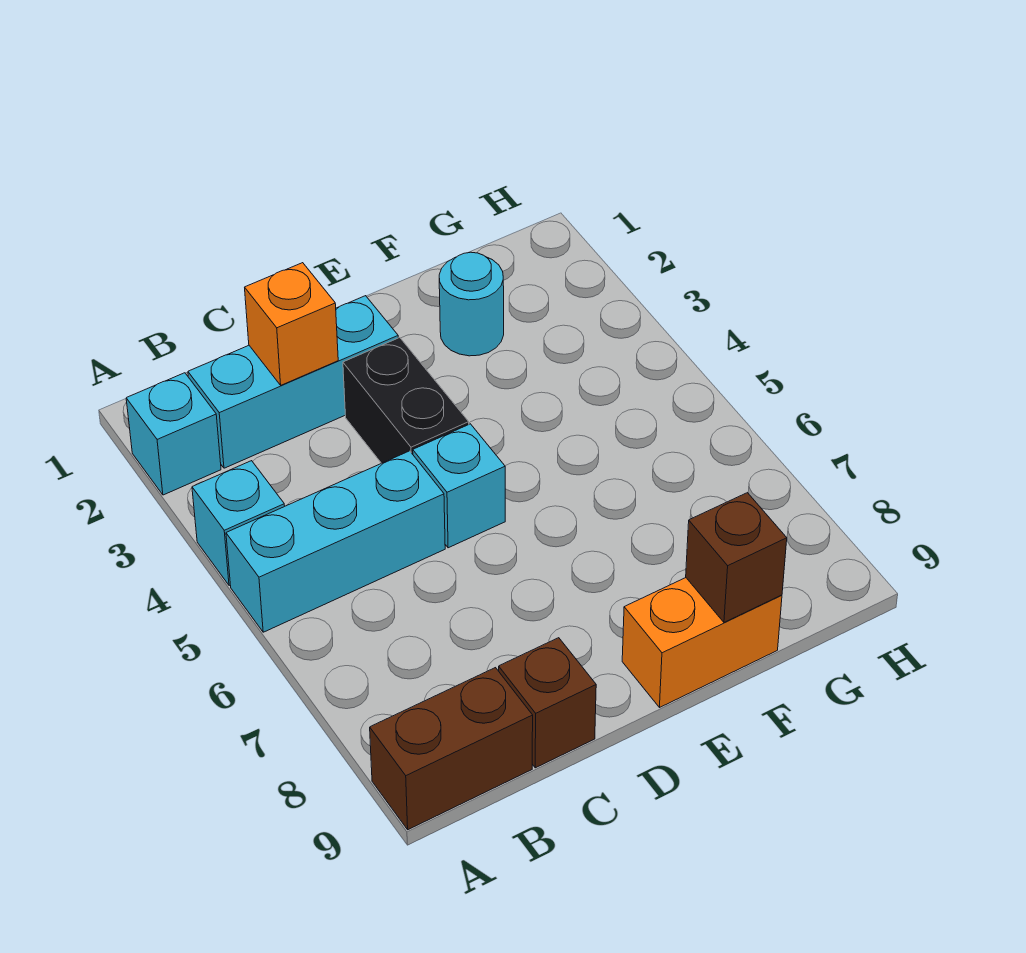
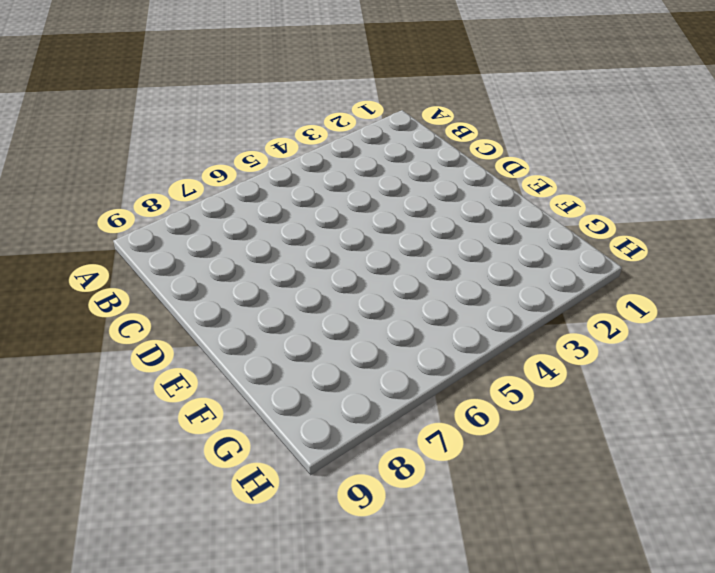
none -> cyan brick A2 level 1
none -> cyan brick A4 level 1
none -> cyan brick A5:C5 level 1

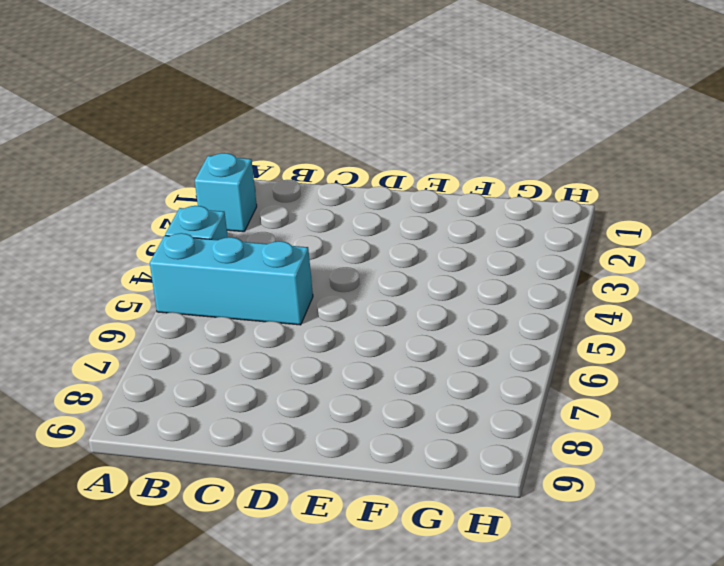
none -> brown brick A9:B9 level 1
none -> cyan brick B2:D2 level 1
none -> brown brick C9 level 1

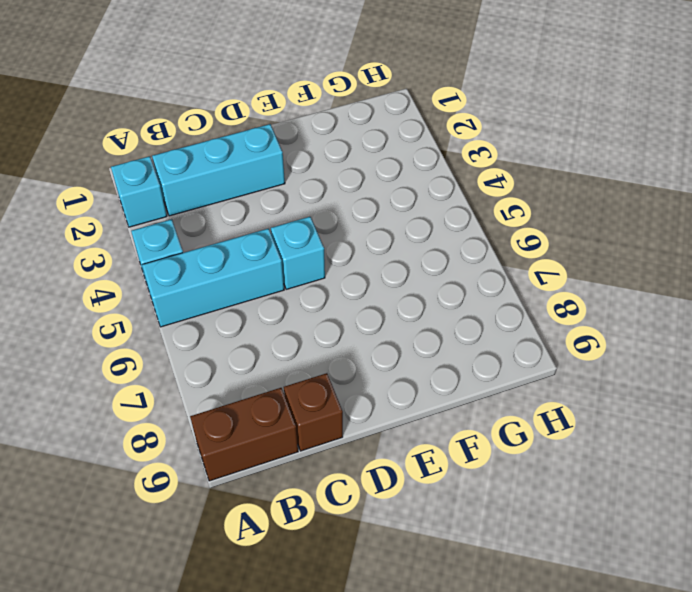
none -> black brick D3:D4 level 1
none -> orange brick E9:F9 level 1
none -> cyan round brick F2 level 1

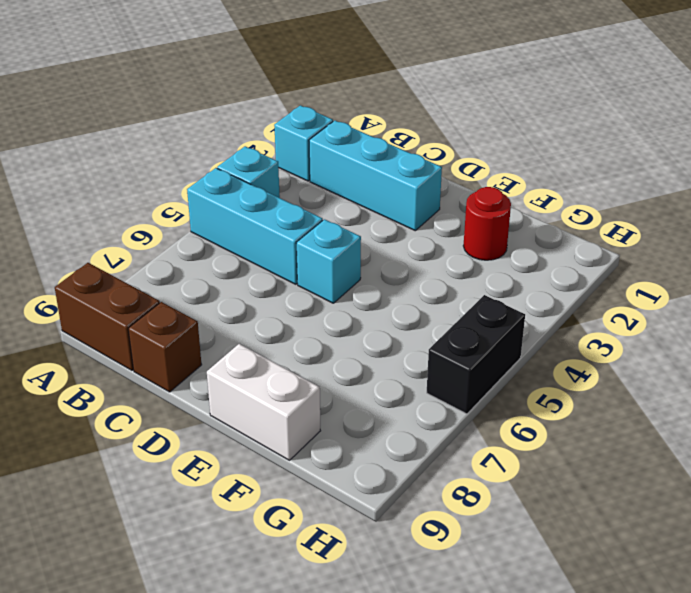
white brick E9:F9 level 1 -> orange brick E9:F9 level 1
red round brick F2 level 1 -> cyan round brick F2 level 1
black brick H5:H6 level 1 -> black brick D3:D4 level 1
none -> orange brick C2 level 2
none -> brown brick F9 level 2

